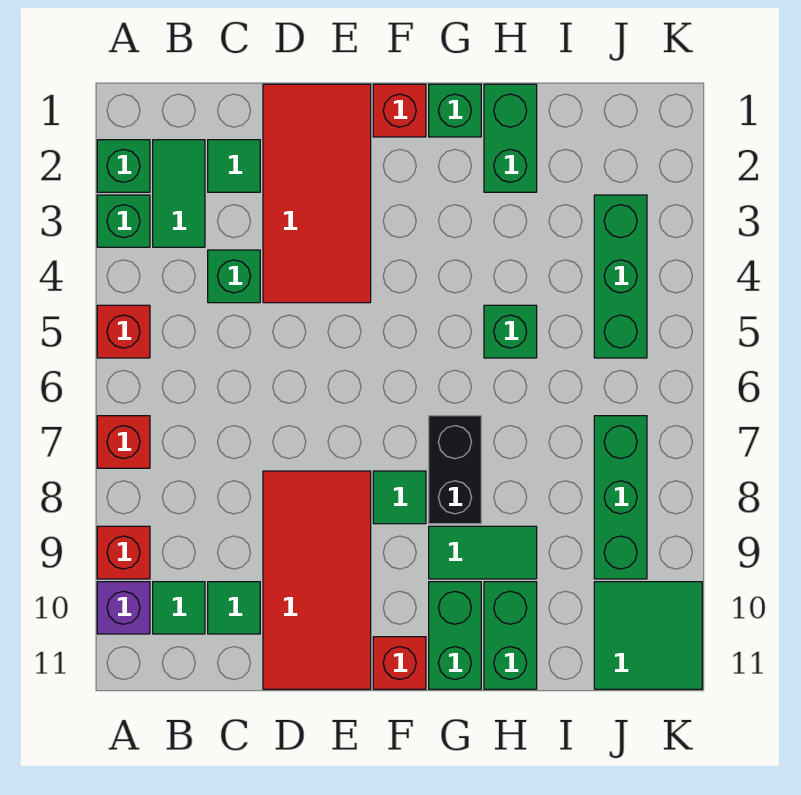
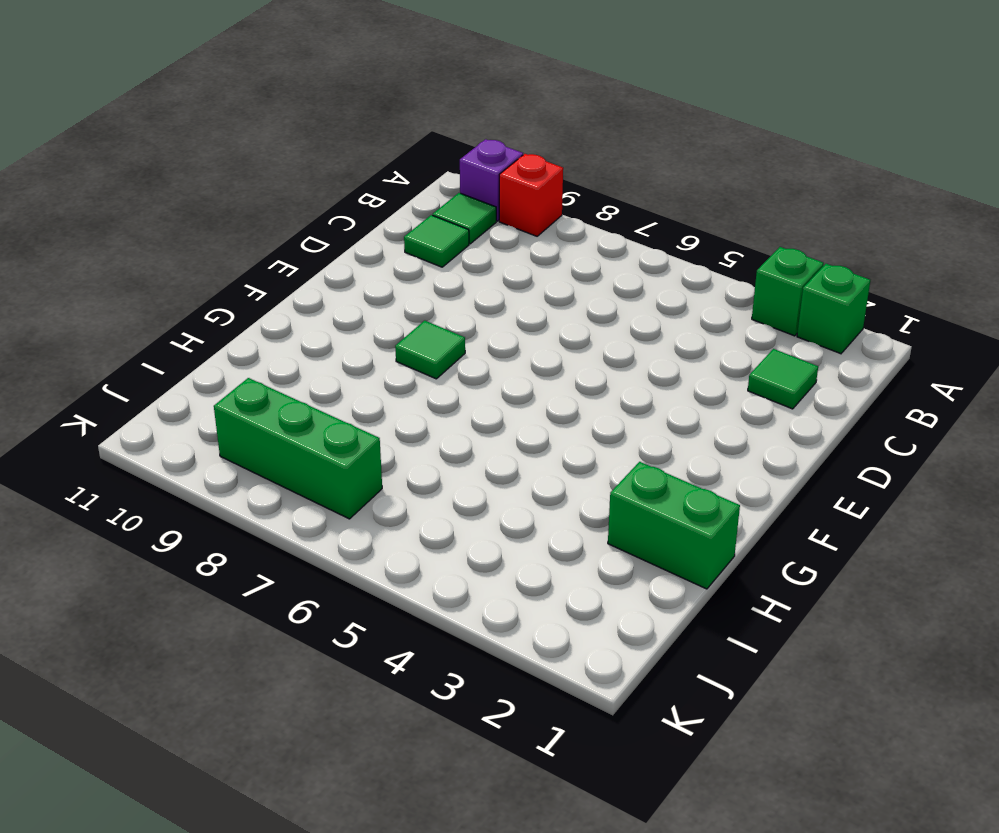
none -> red brick A5 level 1
none -> red brick A7 level 1
none -> green tile B2:B3 level 1

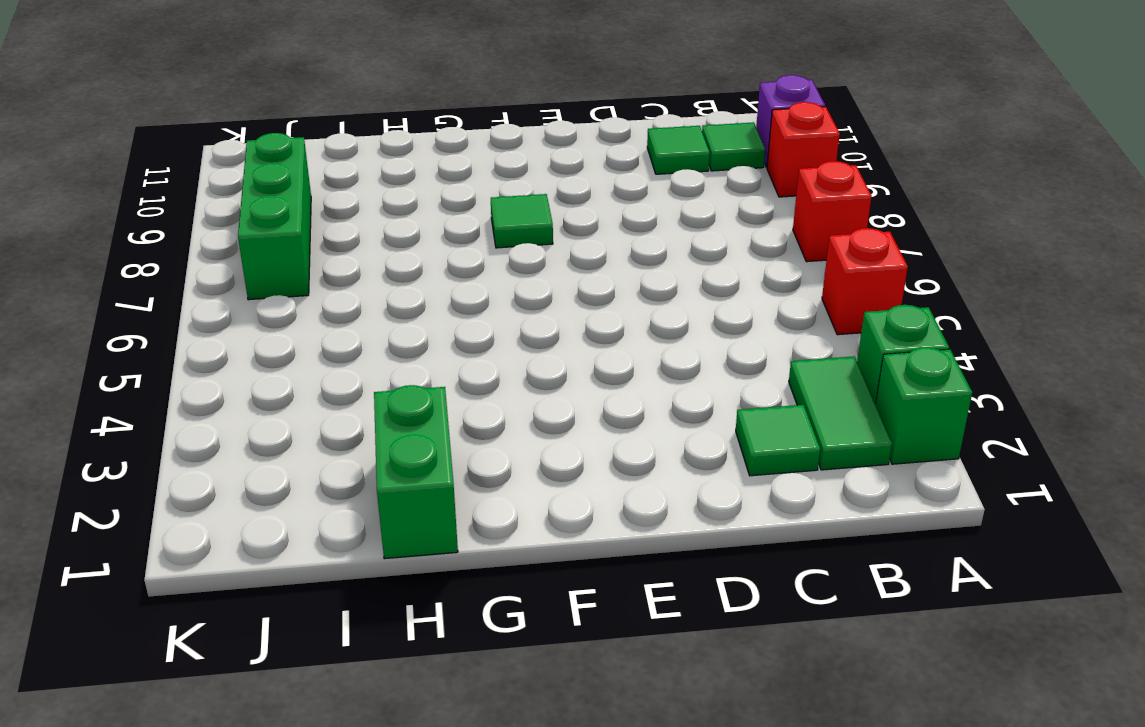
none -> green brick C4 level 1
none -> red tile D1:E4 level 1
none -> red tile D8:E11 level 1

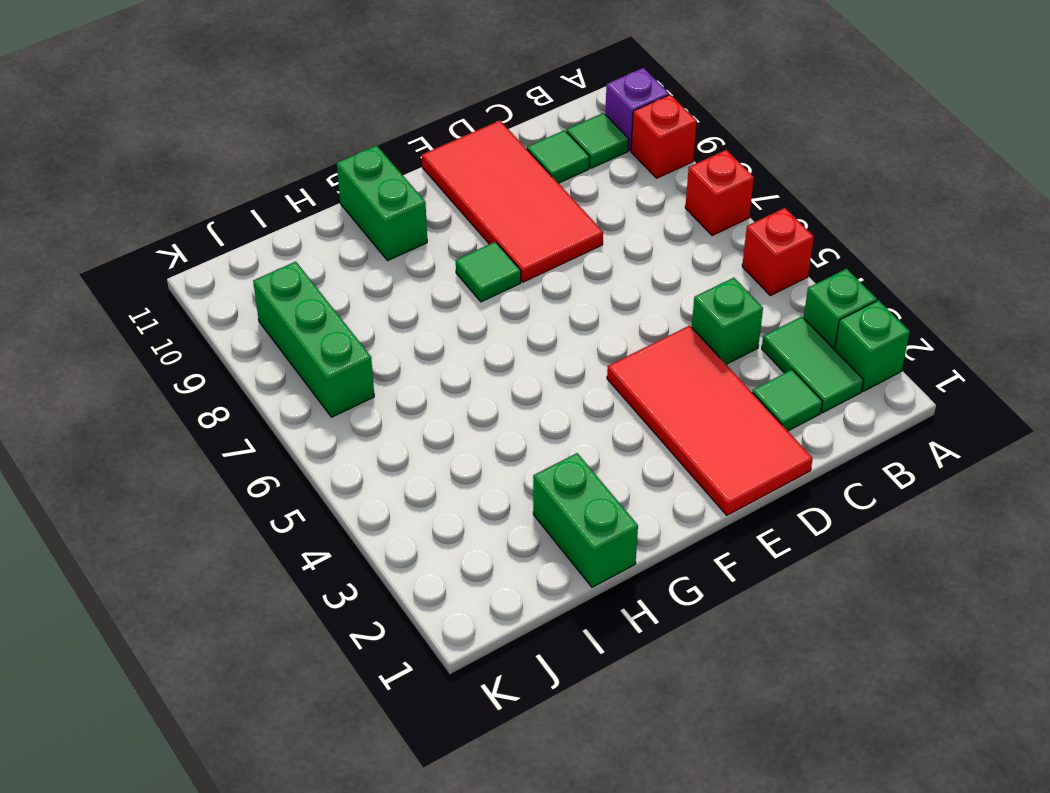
none -> red brick F1 level 1
none -> red brick F11 level 1
none -> green brick G1 level 1

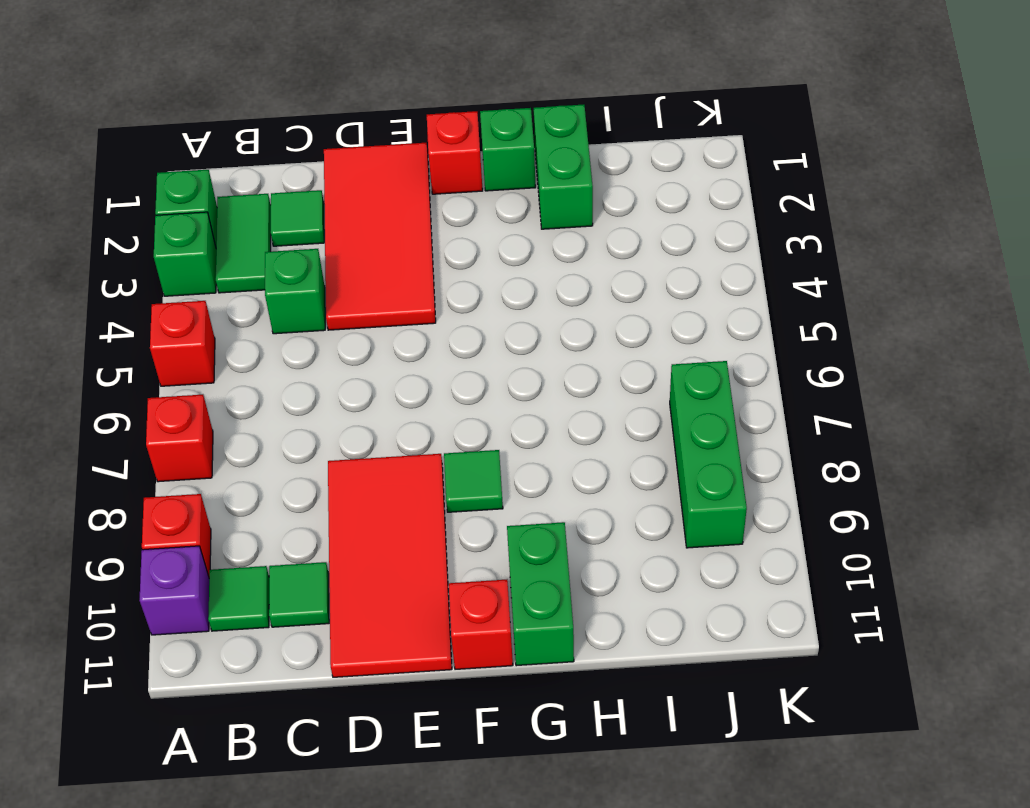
none -> black brick G7:G8 level 1
none -> green tile G9:H9 level 1
none -> green brick H5 level 1

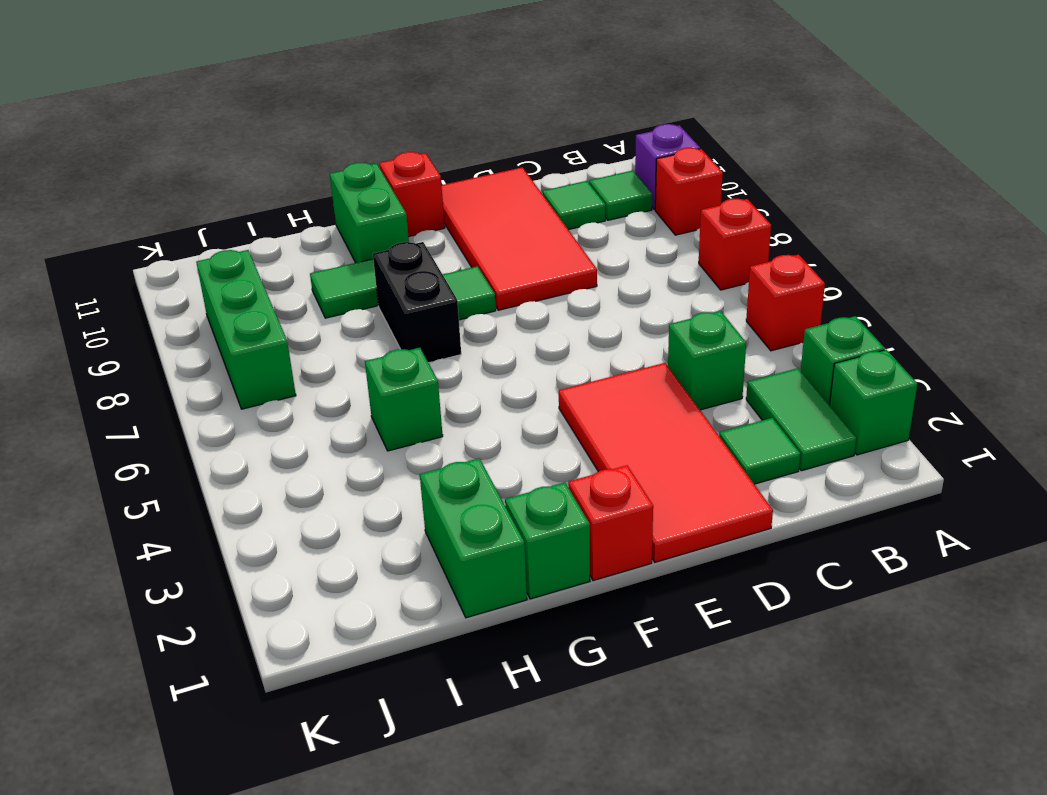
none -> green brick H10:H11 level 1
none -> green brick J3:J5 level 1
none -> green tile J10:K11 level 1

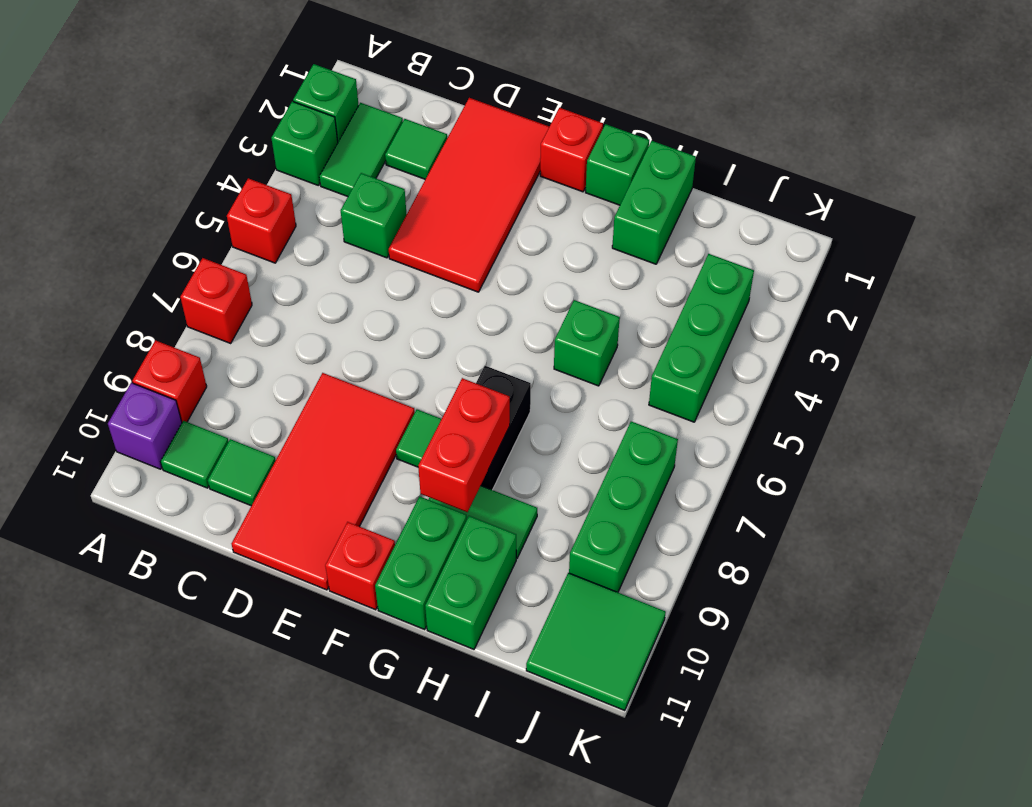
red brick G8:G9 level 2 -> none

